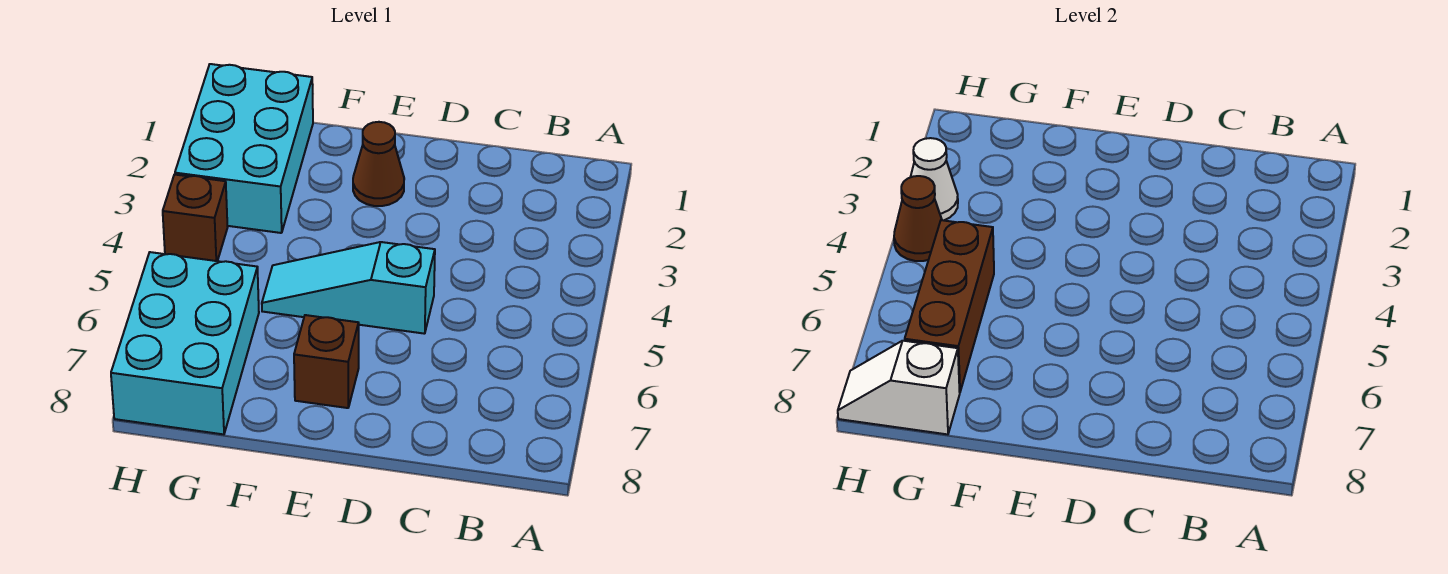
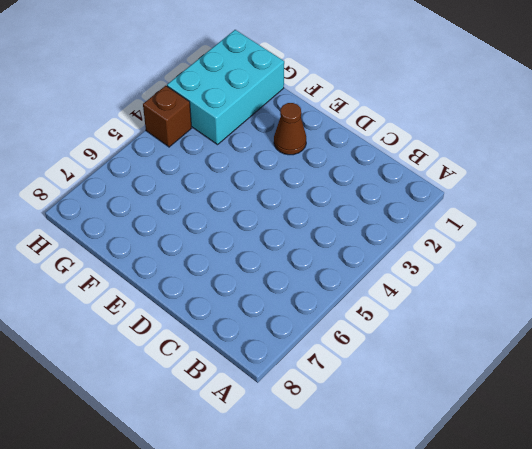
none -> cyan slope D5:F5 level 1 top D
none -> brown brick E7 level 1

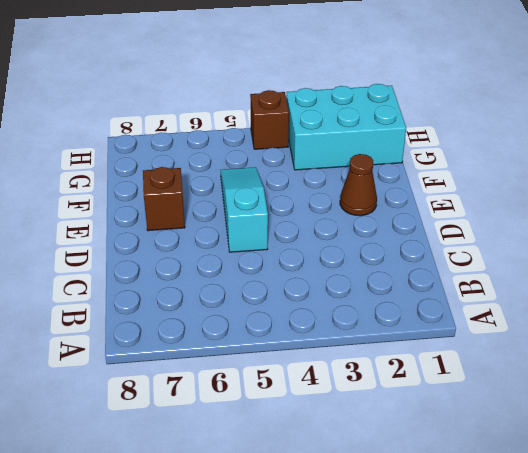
none -> cyan brick G6:H8 level 1
none -> brown brick G5:G7 level 2

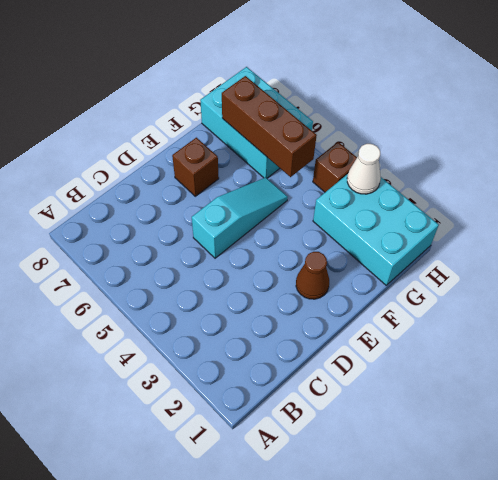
none -> white slope G8:H8 level 2 top G
none -> brown cone H4 level 2

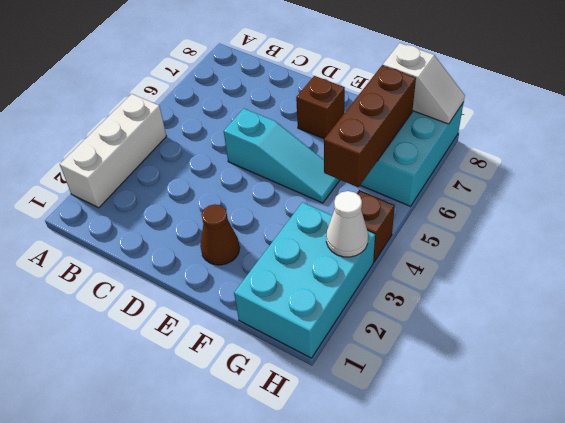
white brick A2:A4 level 1 -> none
none -> brown cone H4 level 2

